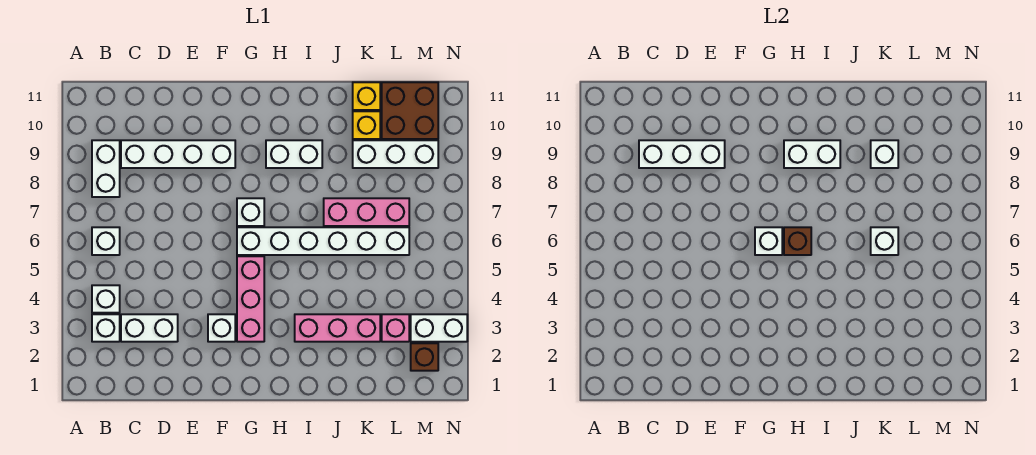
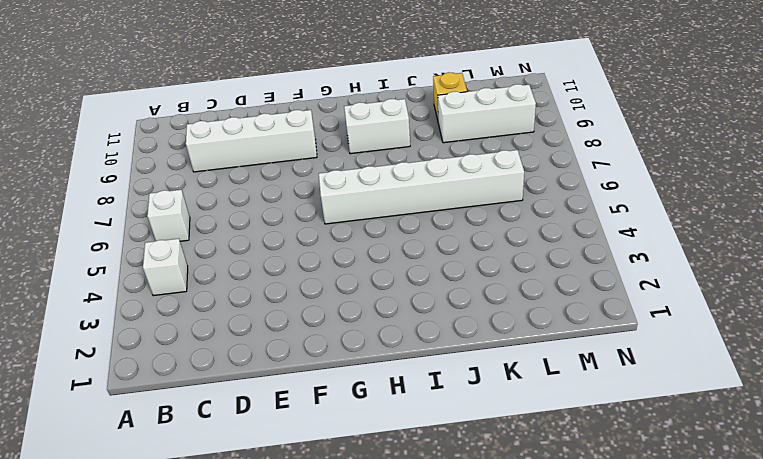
none -> white brick B3 level 1
none -> white brick B8:B9 level 1
none -> white brick C3:D3 level 1

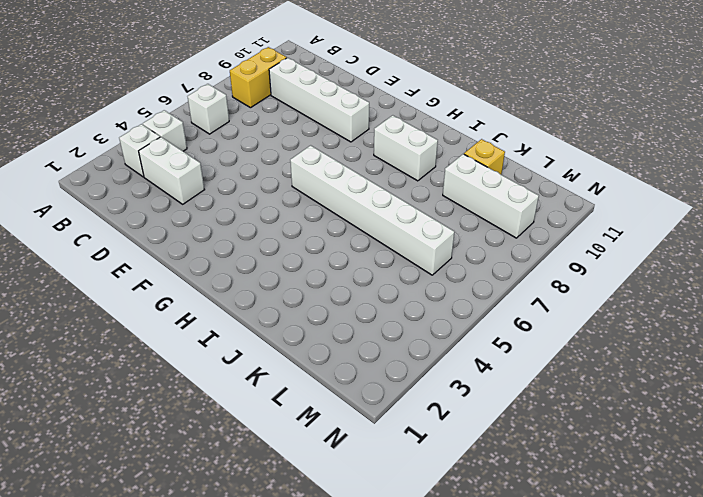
yellow brick B8:B9 level 1 -> white brick B8:B9 level 1
none -> white brick F3 level 1
none -> pink brick G3:G5 level 1
none -> white brick G7 level 1

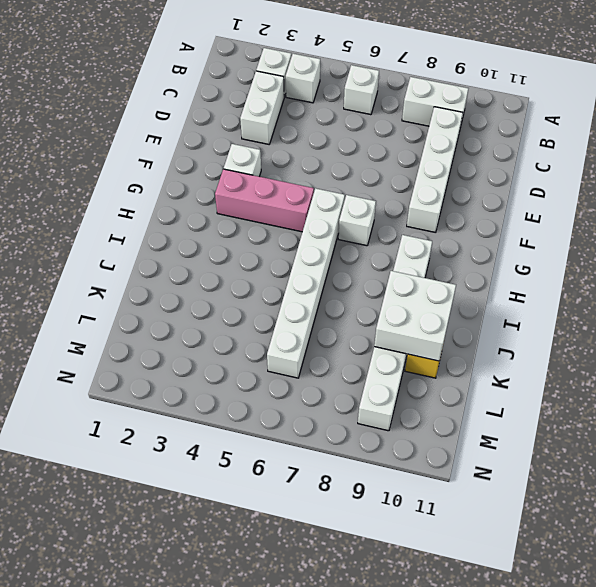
white brick J9:K10 level 2 -> white brick K9 level 2
none -> pink brick I3:K3 level 1
none -> pink brick J7:L7 level 1
none -> yellow brick K11 level 1

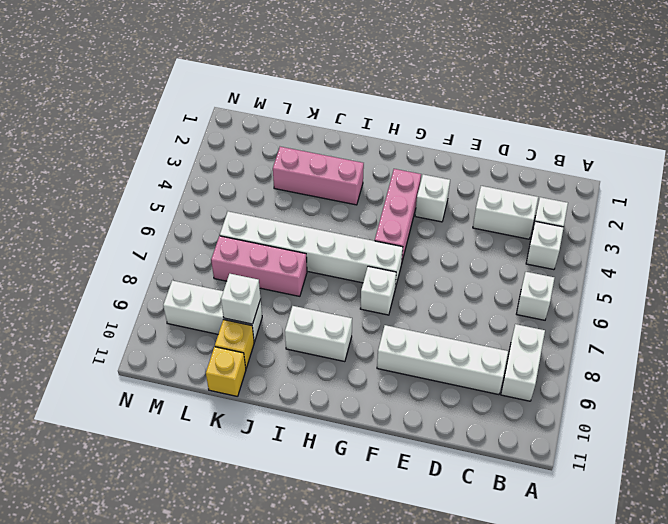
none -> pink brick L3 level 1
none -> brown brick L10:M11 level 1
none -> brown brick M2 level 1

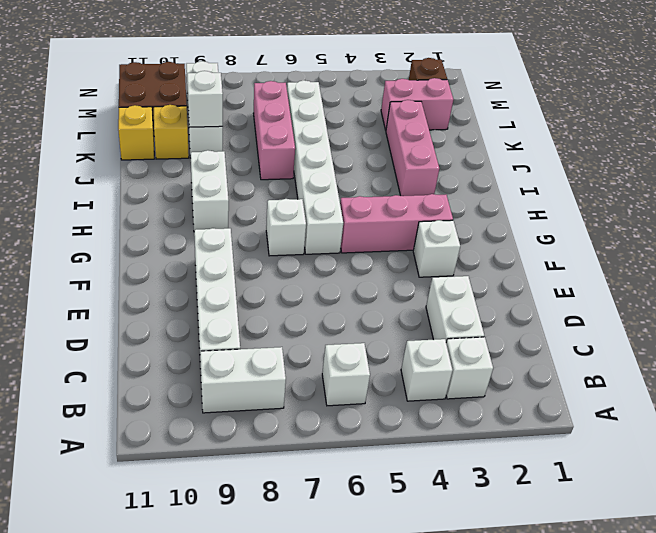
pink brick L2:L3 level 1 -> pink brick L3 level 1
none -> white brick M3:N3 level 1
none -> white brick C9:E9 level 2
none -> white brick G6 level 2

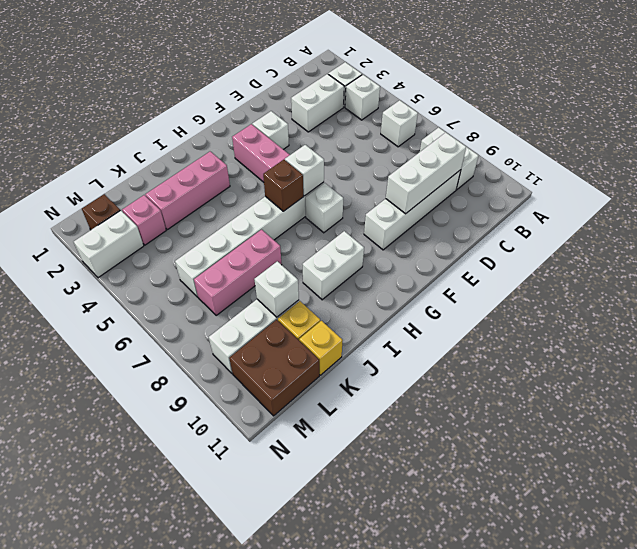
none -> white brick H9:I9 level 2
none -> white brick K6 level 2

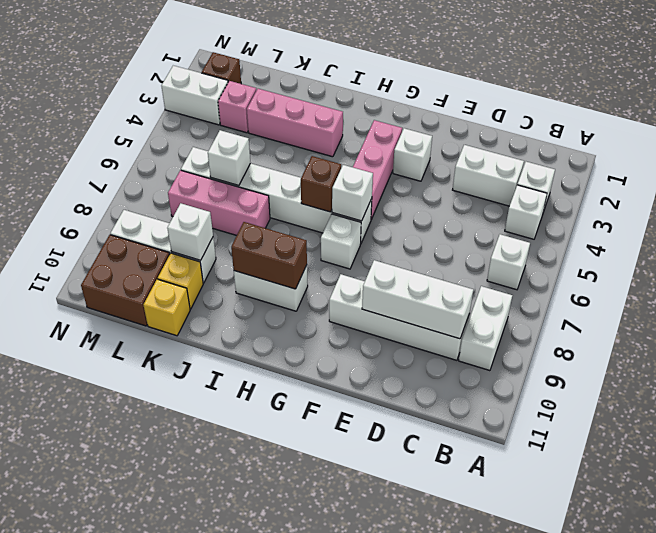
brown brick H9:I9 level 2 -> white brick H9:I9 level 2

